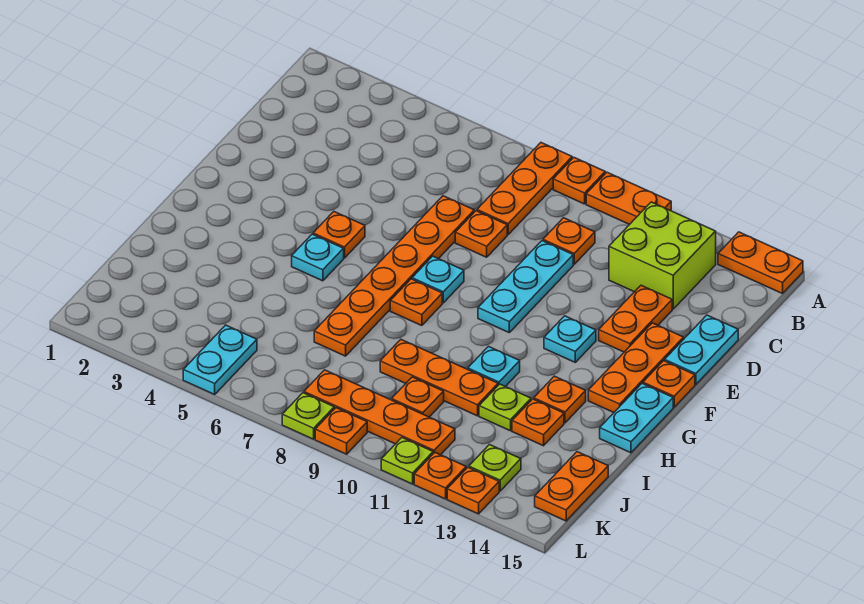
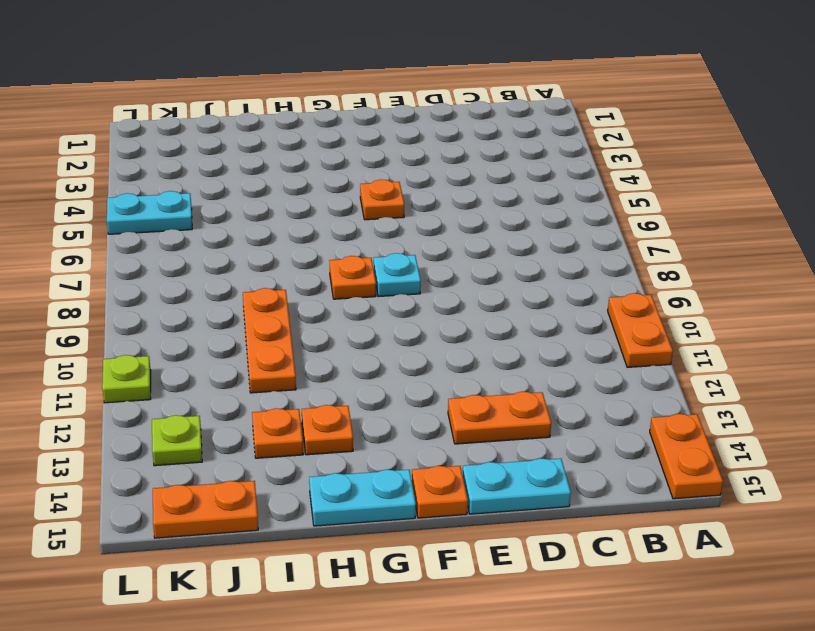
none -> orange plate A8:C8 level 1
none -> orange plate A9 level 1
none -> lime brick B12:C13 level 1
none -> orange plate C10 level 1

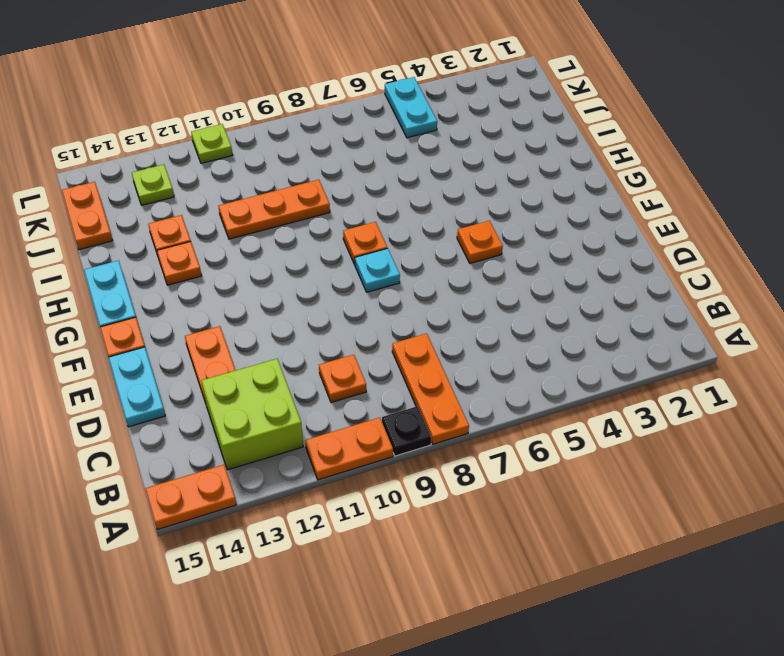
black plate A9 level 1 -> orange plate A9 level 1
none -> orange plate D7:I7 level 1
none -> orange plate D8 level 1
none -> cyan plate D10:F10 level 1
none -> orange plate E14:G14 level 1

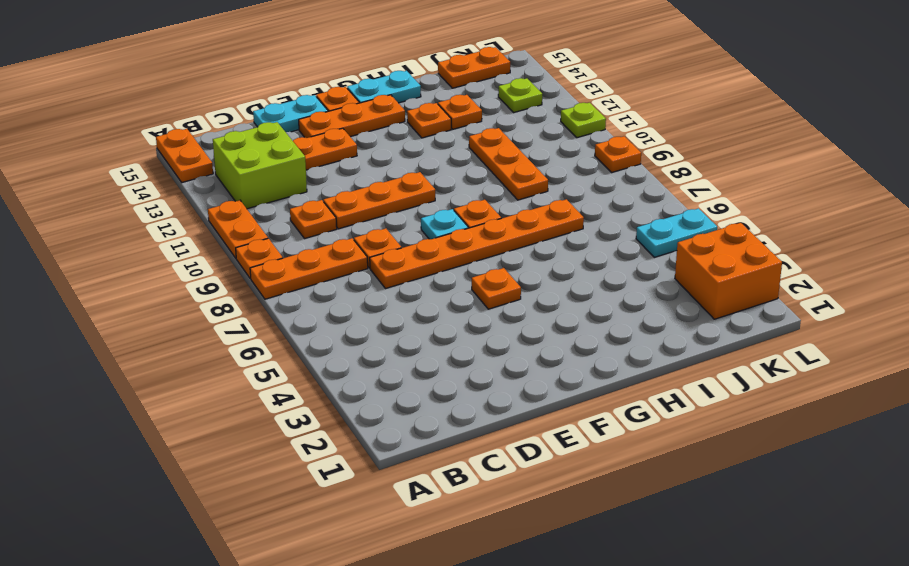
orange plate D10:F10 level 1 -> cyan plate D10:F10 level 1
orange brick K2:L3 level 1 -> none
none -> cyan plate F12 level 1
none -> cyan plate G5 level 1
none -> cyan plate H11 level 1
none -> lime plate I12 level 1

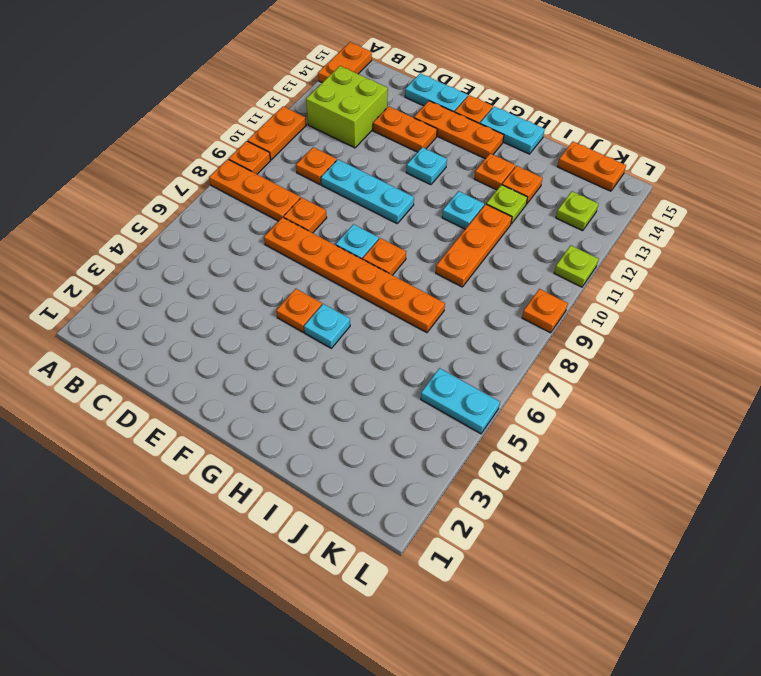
none -> orange plate J10 level 1
none -> orange plate K8:K11 level 1
none -> lime plate L8 level 1
none -> orange plate L12 level 1

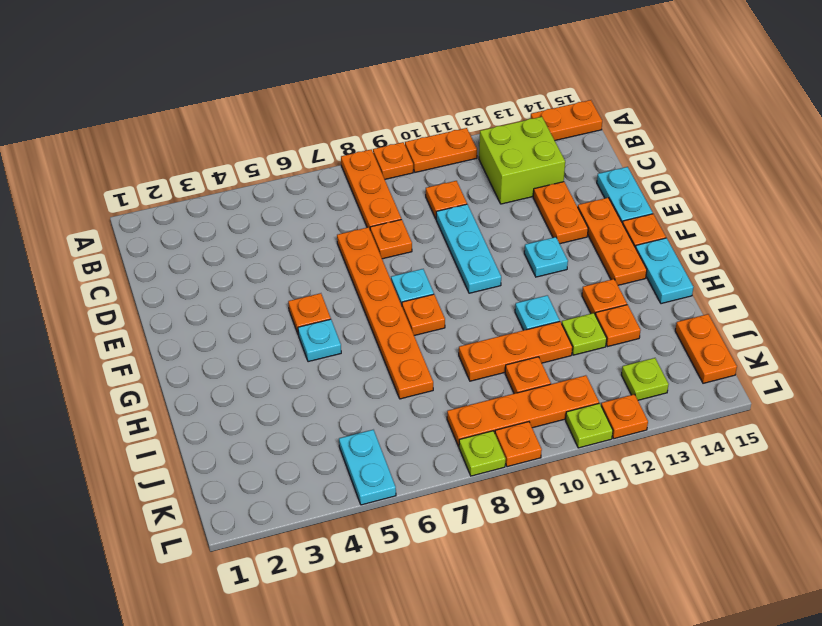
none -> orange plate L13 level 1

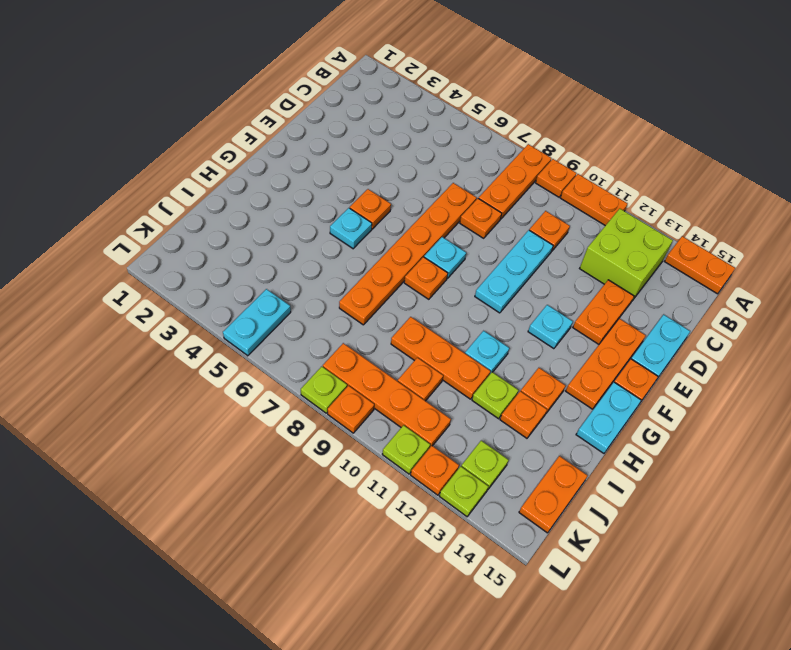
lime plate L13 level 1 -> orange plate L13 level 1

